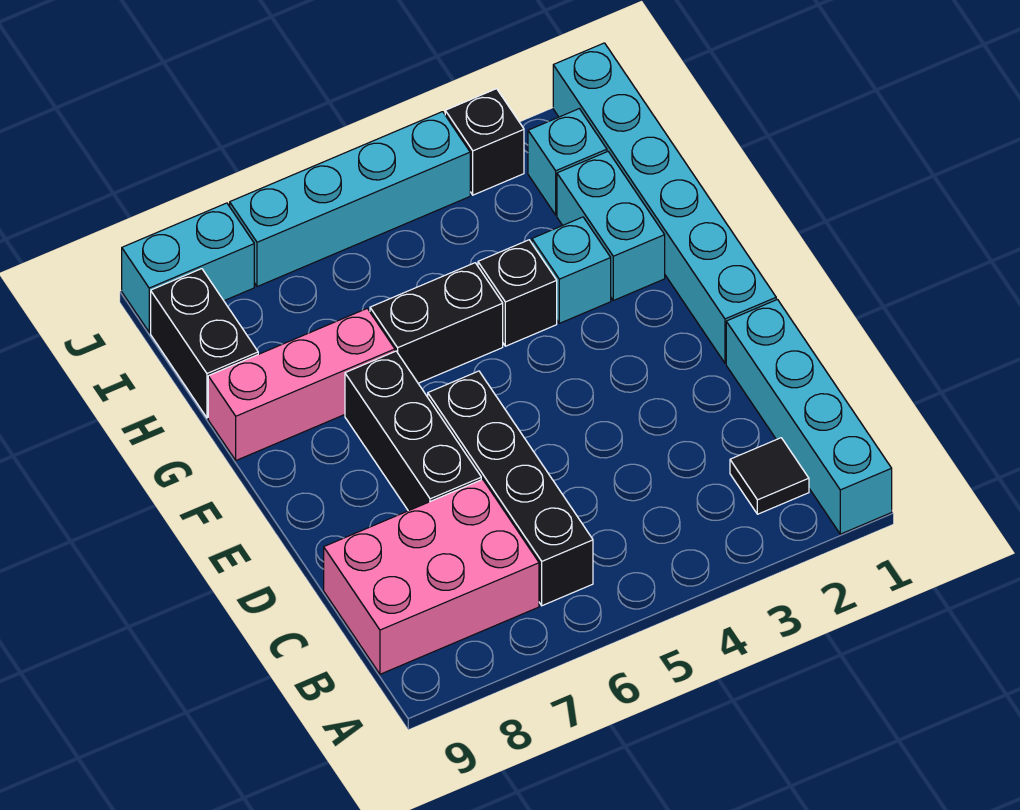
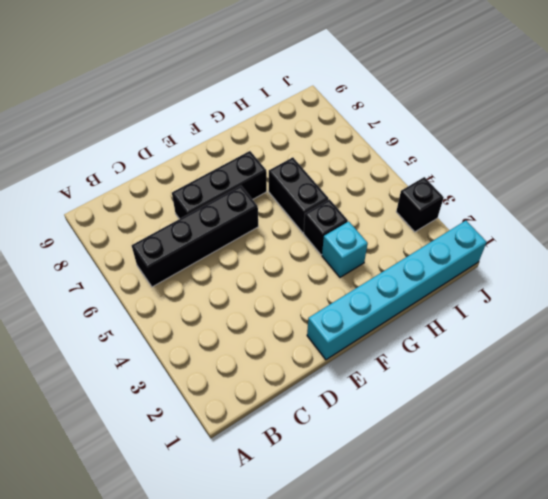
none -> cyan brick A1:D1 level 1
none -> black tile B2 level 1
none -> pink brick B7:C9 level 1

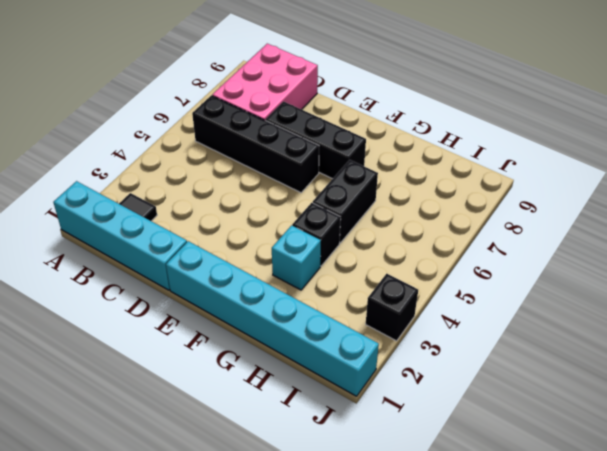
none -> cyan brick G2:H2 level 1
none -> pink brick G7:G9 level 1
none -> black brick H9:I9 level 1

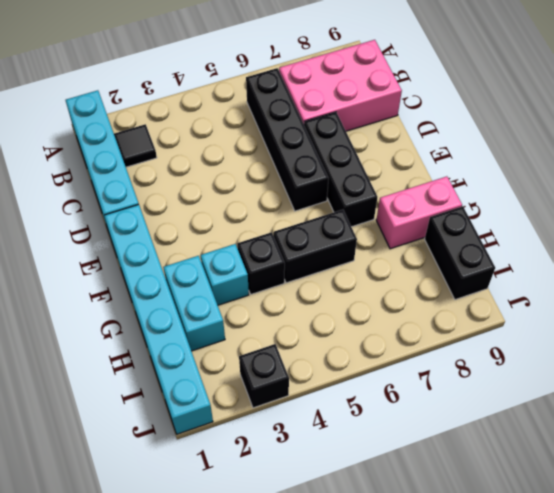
pink brick G8:G9 level 1 -> pink brick G7:G9 level 1
none -> cyan brick I2 level 1
none -> cyan brick J4:J7 level 1
none -> cyan brick J8:J9 level 1

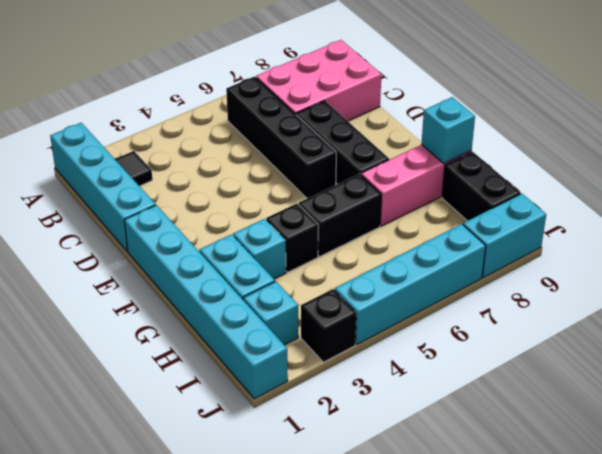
cyan brick G9 level 2 -> none

